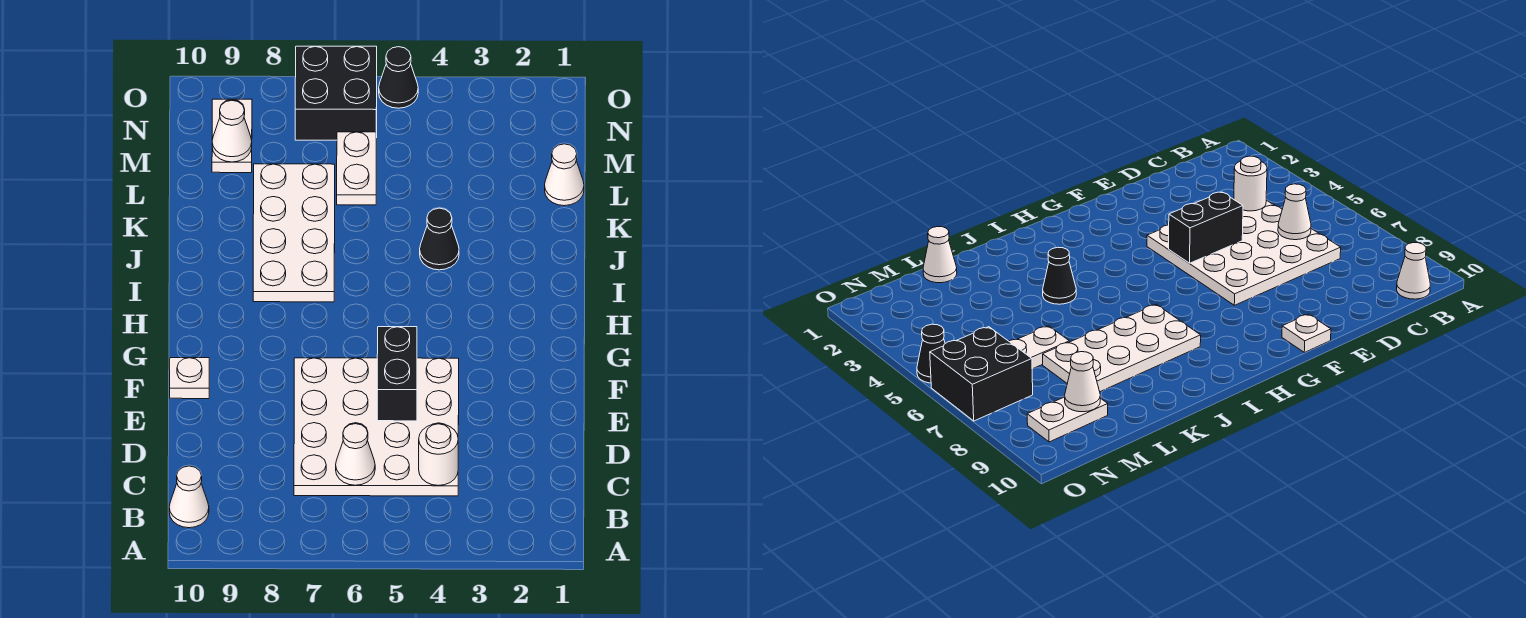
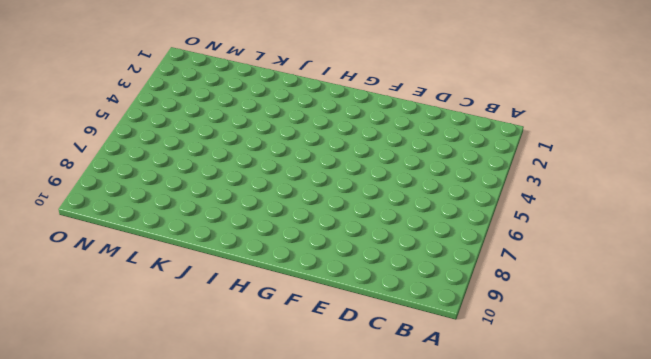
none -> white cone B10 level 1
none -> white plate C4:F7 level 1
none -> white plate F10 level 1

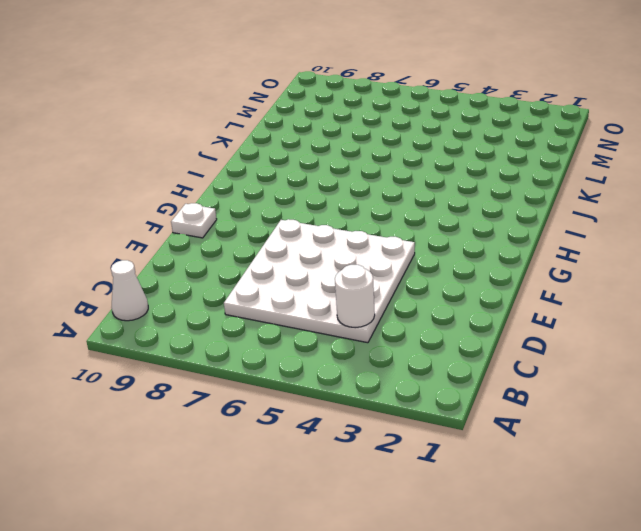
none -> white plate I7:L8 level 1
none -> black cone J4 level 1
none -> white cone L1 level 1

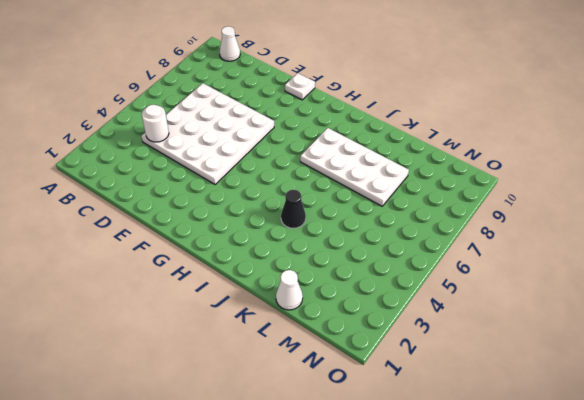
none -> white plate L6:M6 level 1
none -> white plate M9:N9 level 1
none -> black brick N6:O7 level 1

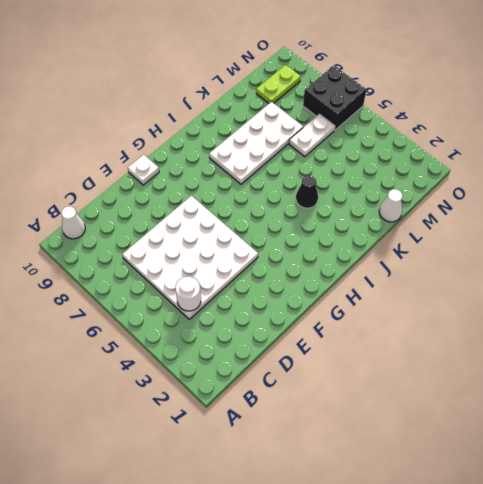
lime plate M9:N9 level 1 -> white plate M9:N9 level 1
none -> black cone O5 level 1
none -> white cone C6 level 2
none -> black brick E5:F5 level 2

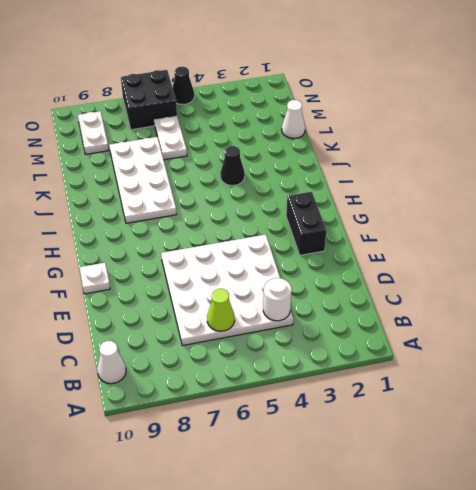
lime cone C6 level 2 -> white cone C6 level 2
black brick F2:G2 level 1 -> black brick E5:F5 level 2
none -> white cone M9 level 2

